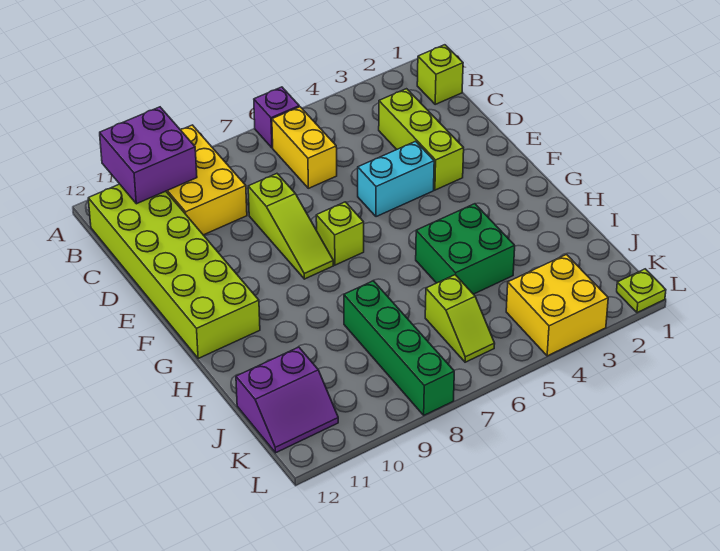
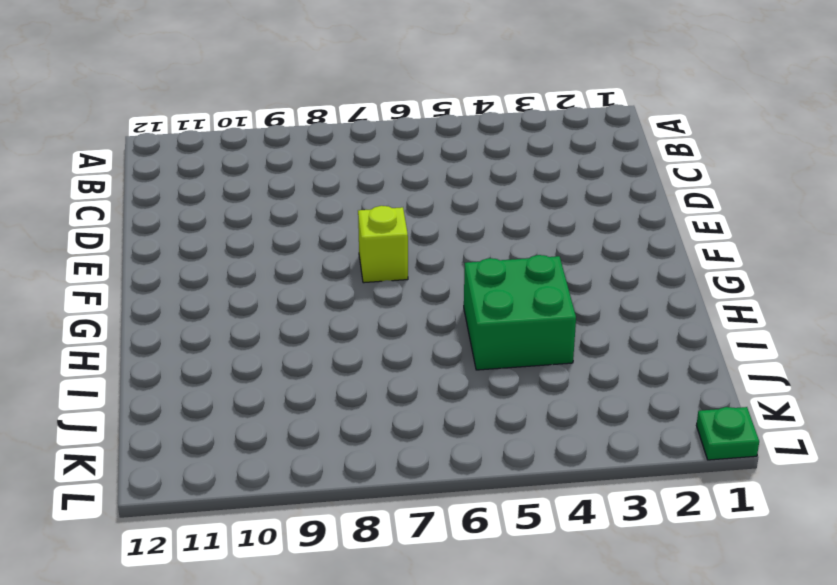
green plate L1 level 1 -> lime plate L1 level 1
none -> purple brick A6 level 1
none -> yellow brick A9:C10 level 1
none -> lime brick B1 level 1

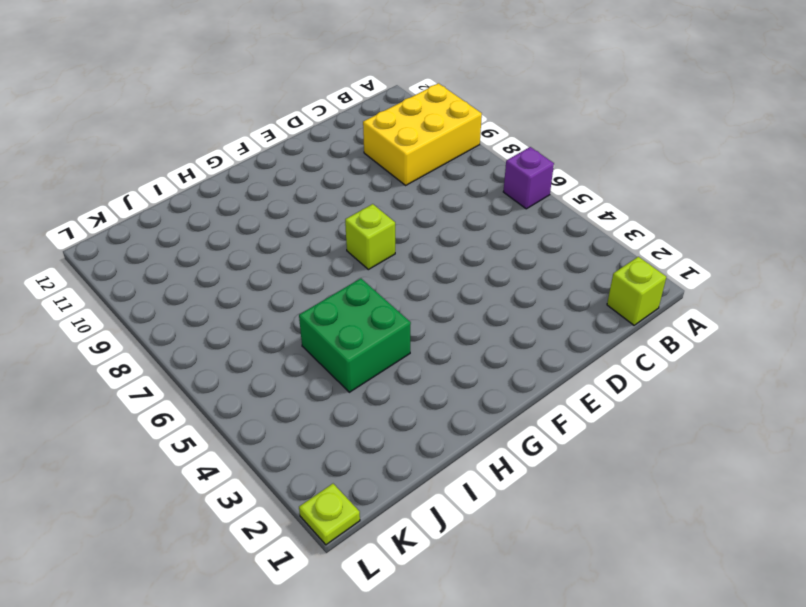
none -> yellow brick B6:C6 level 1
none -> lime brick B11:G12 level 1
none -> lime brick C3:E3 level 1

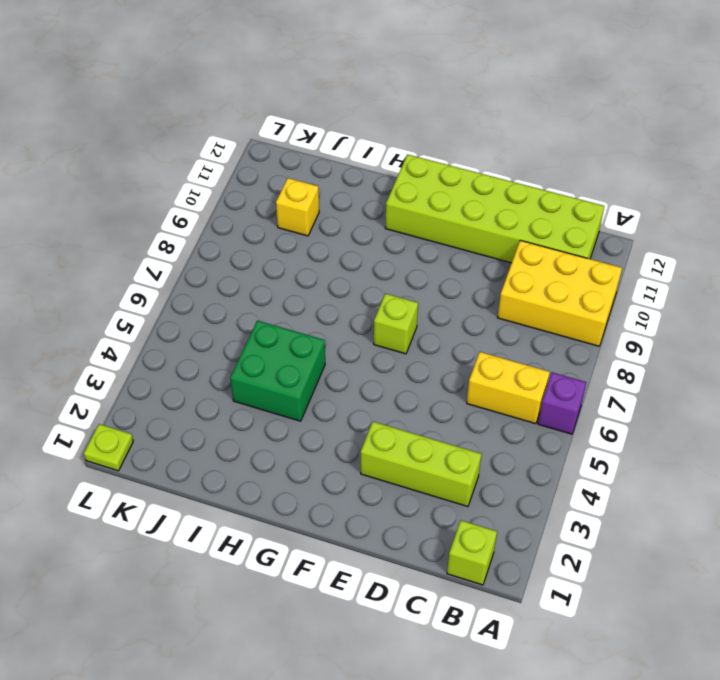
yellow brick J10 level 1 -> none
none -> lime slope D8:F8 level 1 top D
none -> cyan brick E4:E5 level 1
none -> green brick I8:L8 level 1

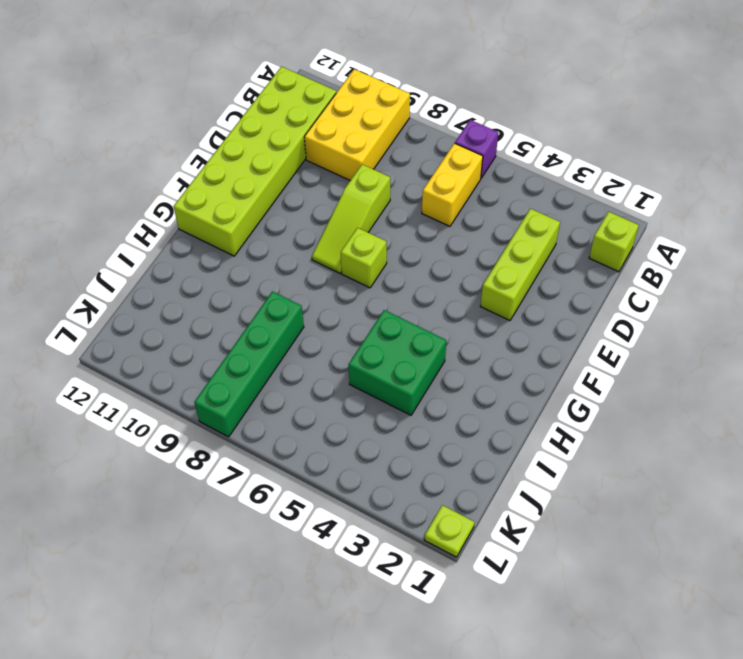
none -> cyan brick E4:E5 level 1
none -> lime slope J6:K6 level 1 top J
none -> purple slope J11:K12 level 1 top J

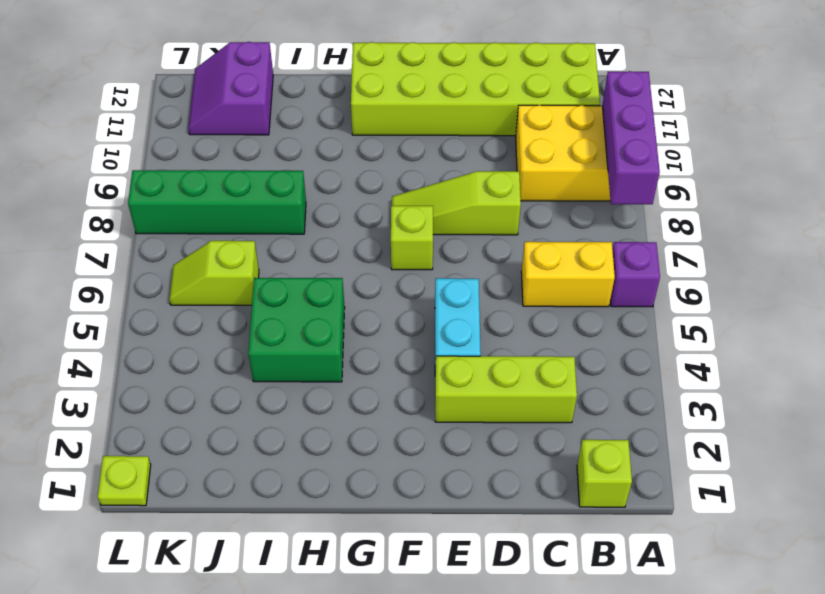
purple brick A8:A10 level 2 -> purple brick A10:B11 level 2
none -> yellow brick K3:L4 level 1

